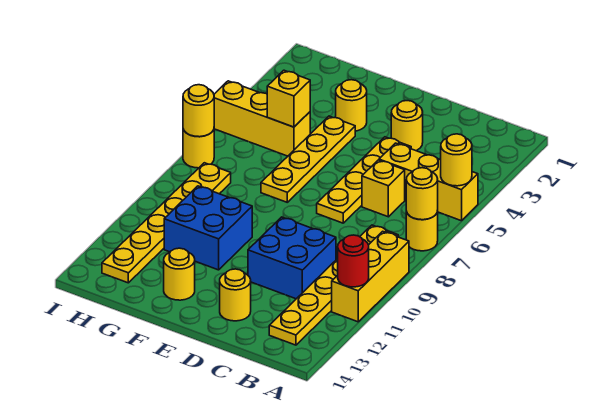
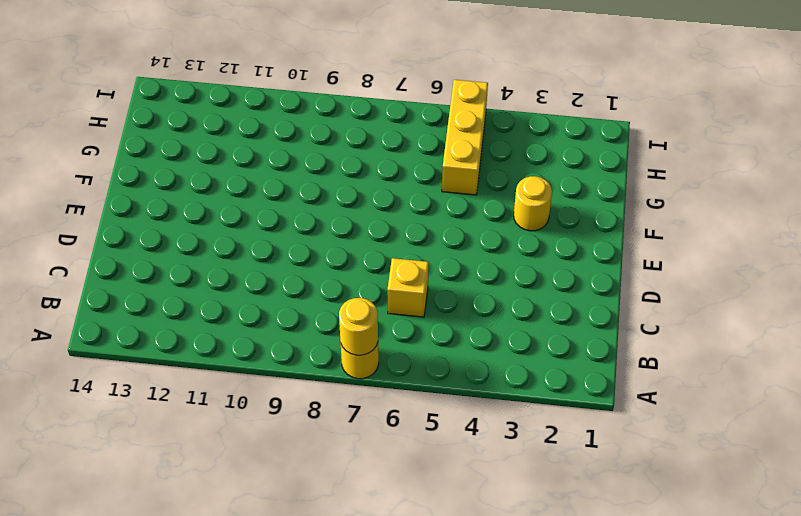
none -> yellow brick A5:C5 level 1
none -> yellow brick A9:A11 level 1
none -> yellow plate B8:B13 level 1

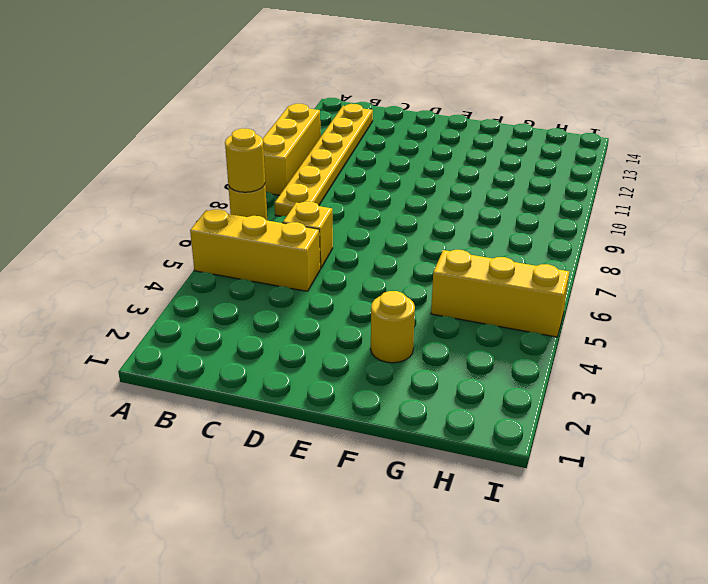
none -> blue brick C10:D11 level 1
none -> yellow round brick D3 level 1
none -> yellow plate D4:D7 level 1

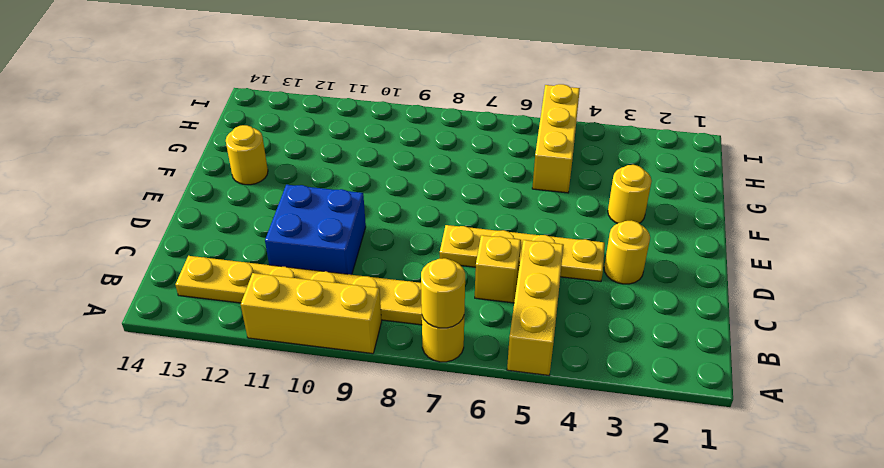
none -> yellow round brick D13 level 1
none -> yellow plate F4:F7 level 1
none -> blue brick F10:G11 level 1

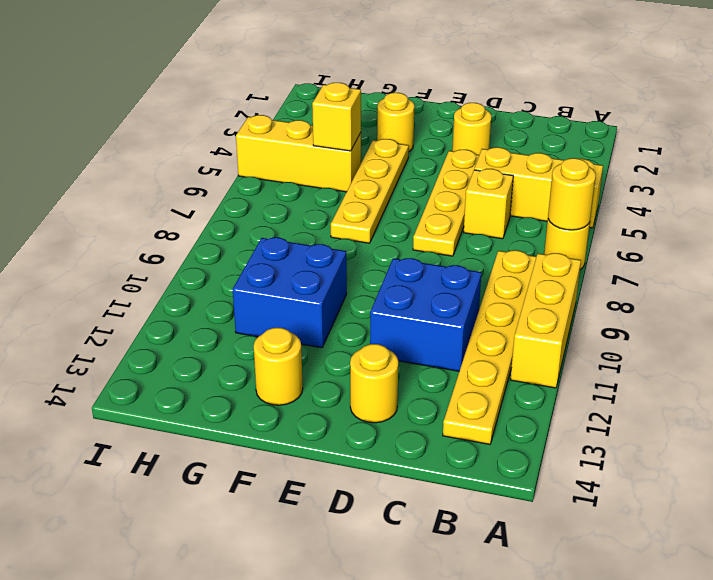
none -> yellow plate H8:H13 level 1
none -> yellow round brick I7 level 1
none -> yellow round brick A5 level 2

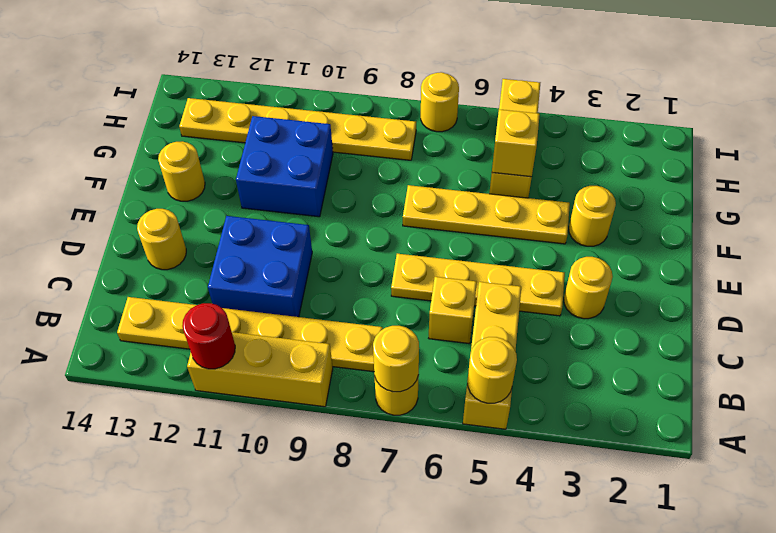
none -> yellow round brick I7 level 2

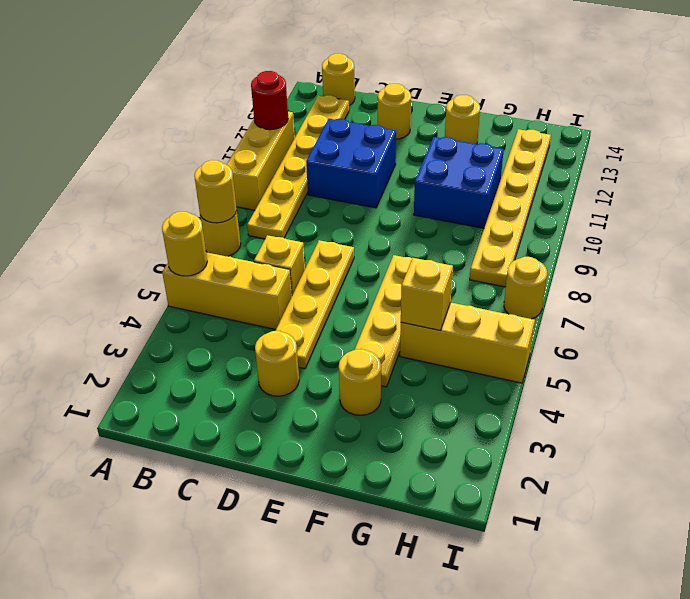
yellow round brick B14 level 1 -> yellow round brick I7 level 2

